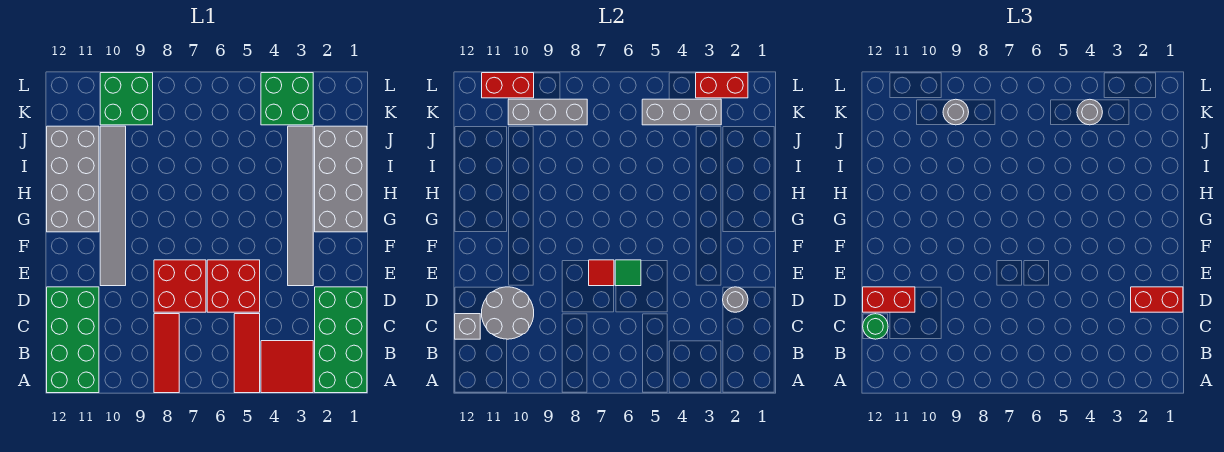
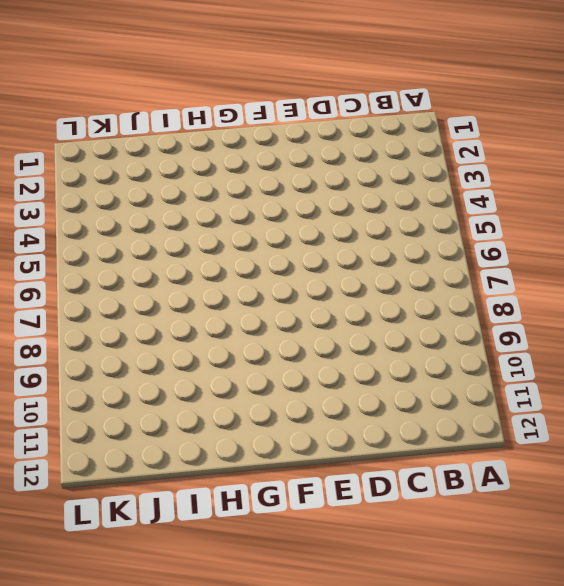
none -> green brick A1:D2 level 1
none -> red tile A3:B4 level 1
none -> red tile A5:C5 level 1

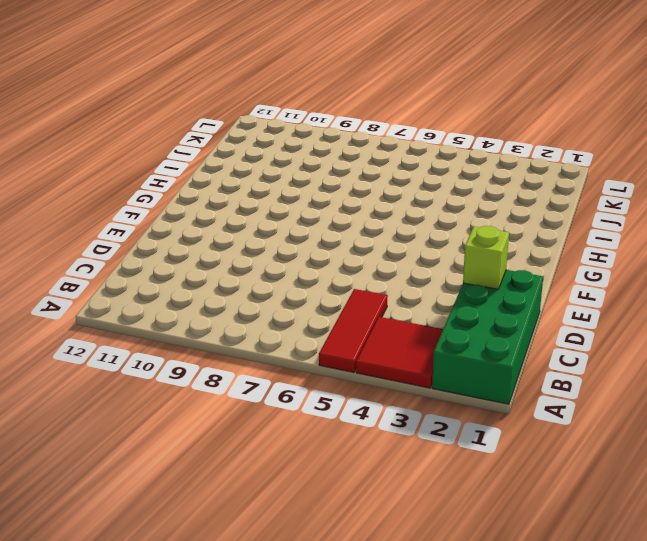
lime brick D2 level 2 -> grey round brick D2 level 2
none -> red tile A8:C8 level 1
none -> green brick A11:D12 level 1
none -> red brick D5:E6 level 1

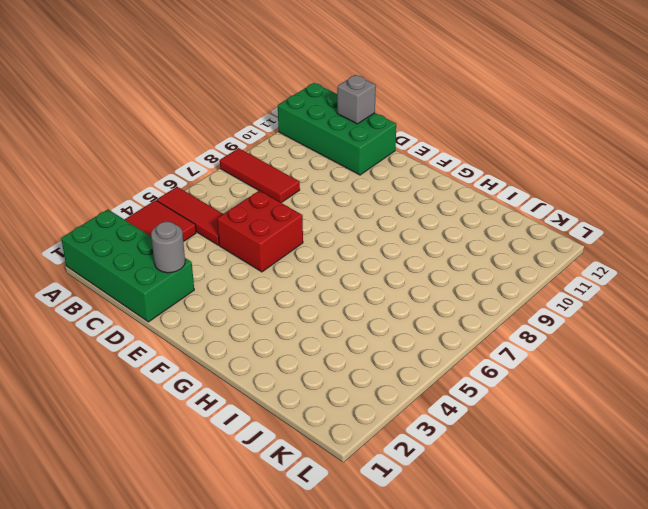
none -> red brick D7:E8 level 1
none -> grey tile E3:J3 level 1
none -> grey tile E10:J10 level 1

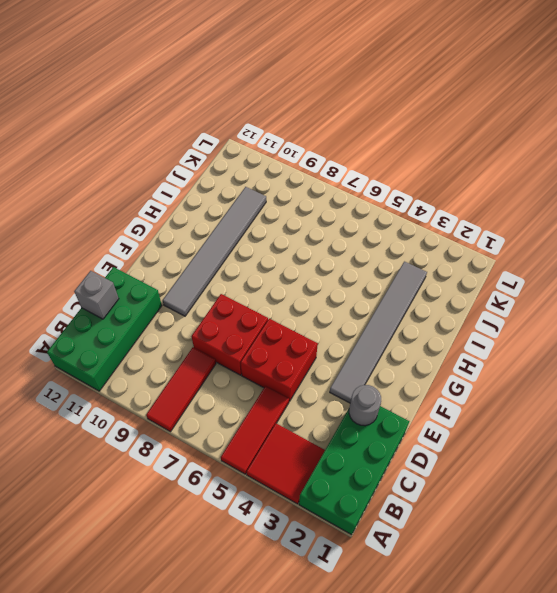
none -> grey brick G1:J2 level 1
none -> grey brick G11:J12 level 1
none -> green brick K3:L4 level 1

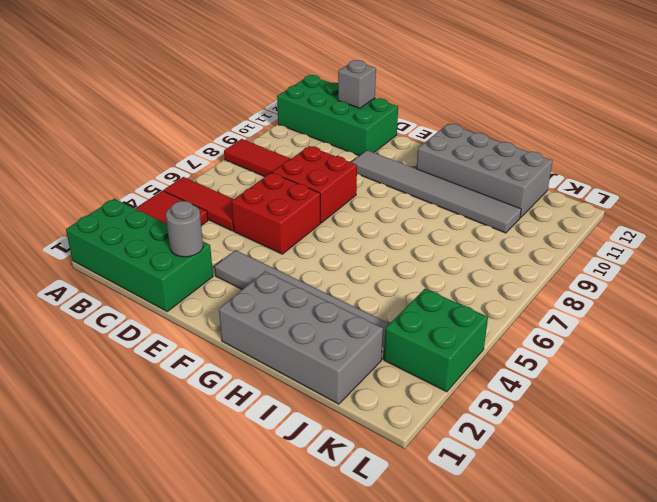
none -> green brick K9:L10 level 1
none -> grey round brick C10:D11 level 2
none -> green tile E6 level 2

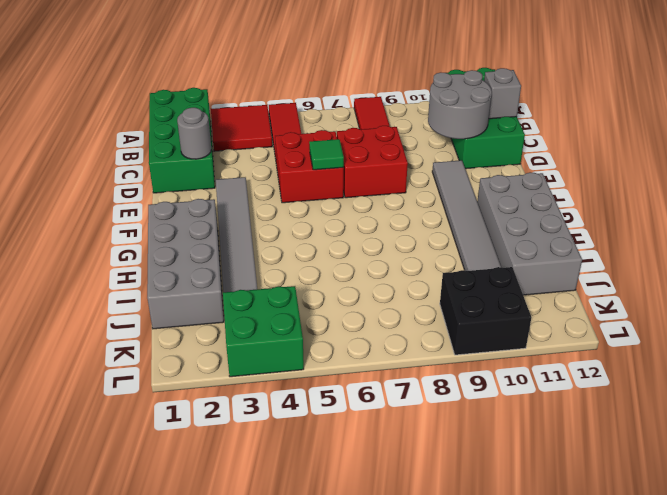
black brick K9:L10 level 1 -> green brick K9:L10 level 1
none -> red tile E7 level 2
none -> grey brick K3:K5 level 2
none -> grey brick K8:K10 level 2

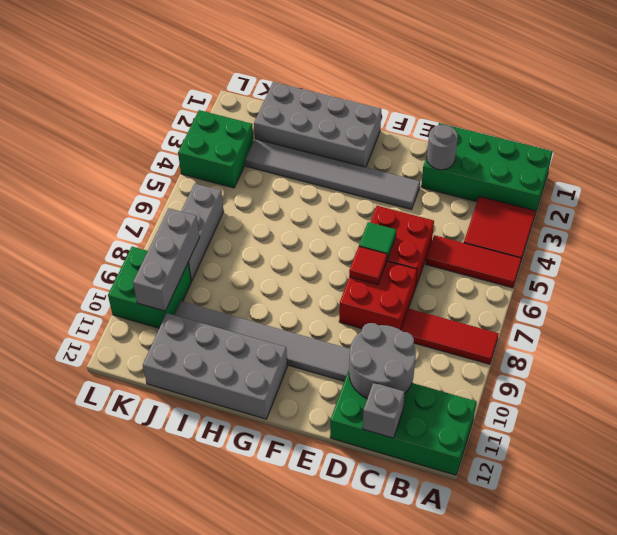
grey brick K6:K8 level 1 -> grey brick K3:K5 level 2
none -> red brick L2:L3 level 2
none -> red brick L10:L11 level 2
none -> green round brick C12 level 3

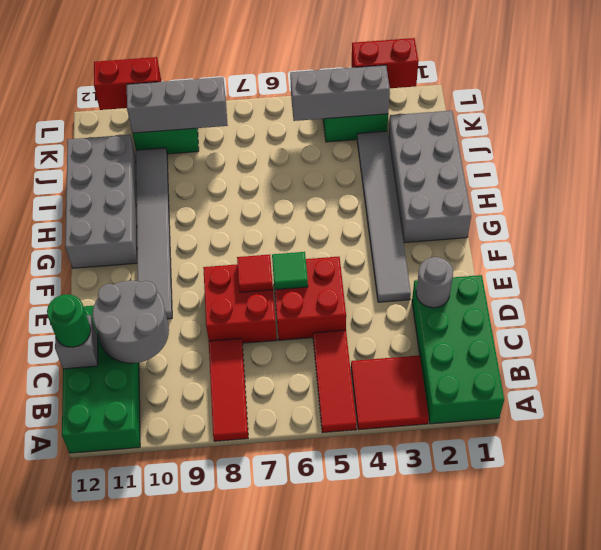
none -> red brick D1:D2 level 3
none -> red brick D11:D12 level 3
none -> grey round brick K4 level 3

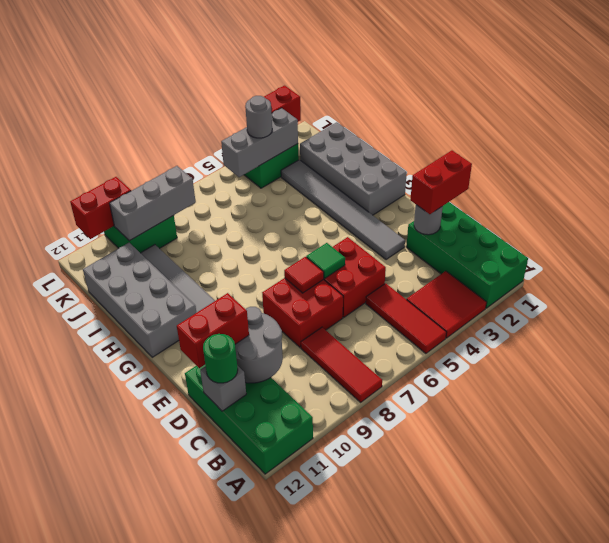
none -> grey round brick K9 level 3

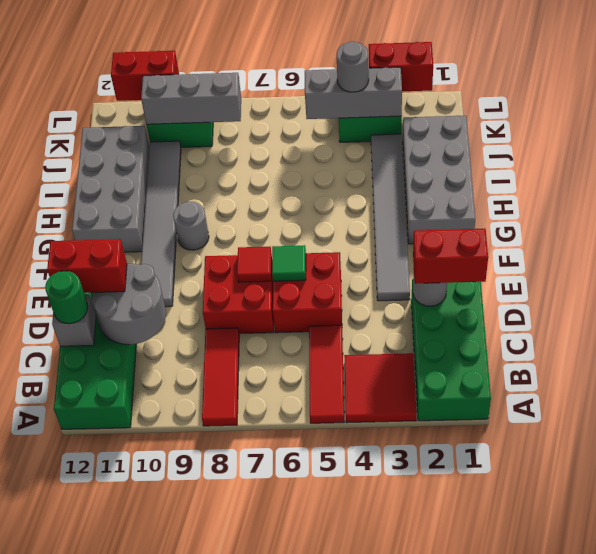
grey round brick G9 level 1 -> grey round brick K9 level 3

